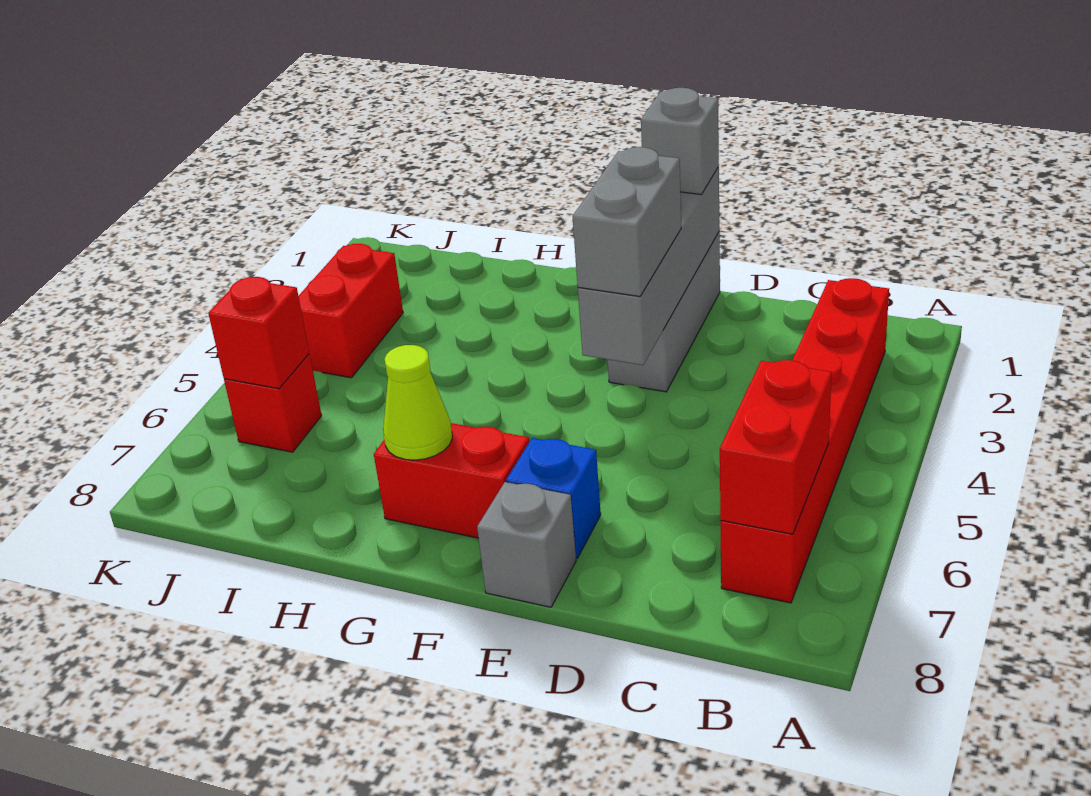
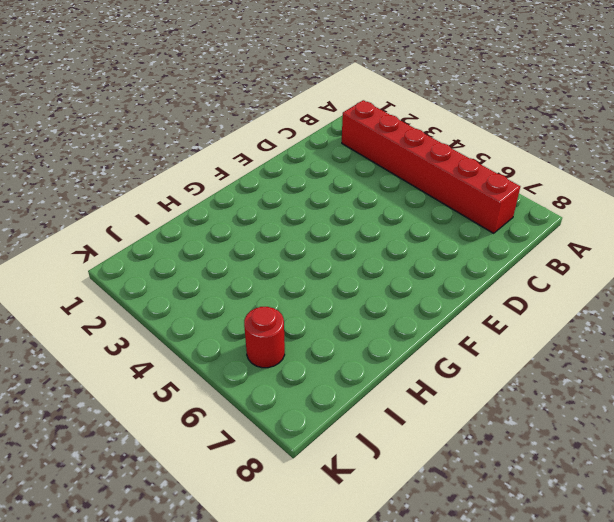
red round brick J6 level 1 -> red brick J6 level 1
none -> grey brick E1:E3 level 1
none -> blue brick E7 level 1
none -> grey brick E8 level 1

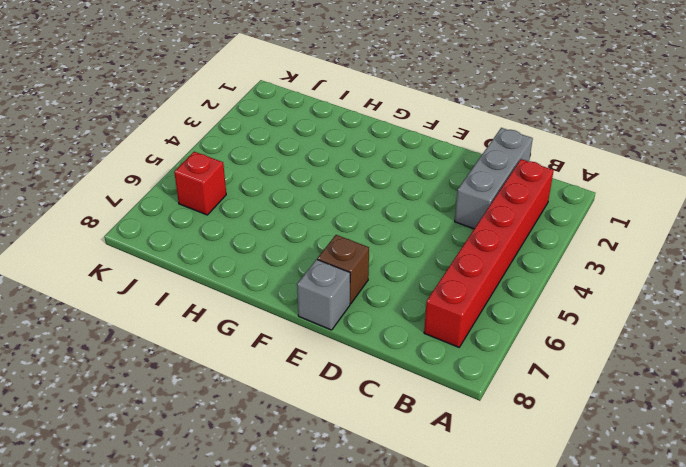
grey brick C1:C3 level 1 -> grey brick E1:E3 level 1
brown brick E7 level 1 -> blue brick E7 level 1
none -> red brick F7:G7 level 1
none -> red brick J3:J4 level 1
none -> red brick B6:B7 level 2

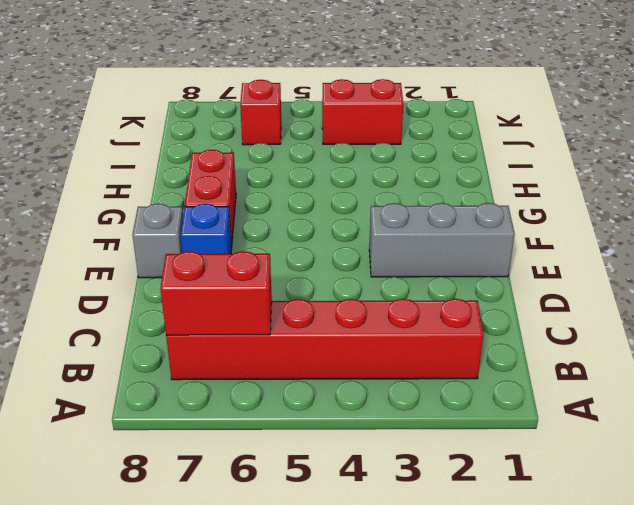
none -> grey brick E1:E4 level 2
none -> lime cone G7 level 2
none -> red brick J6 level 2

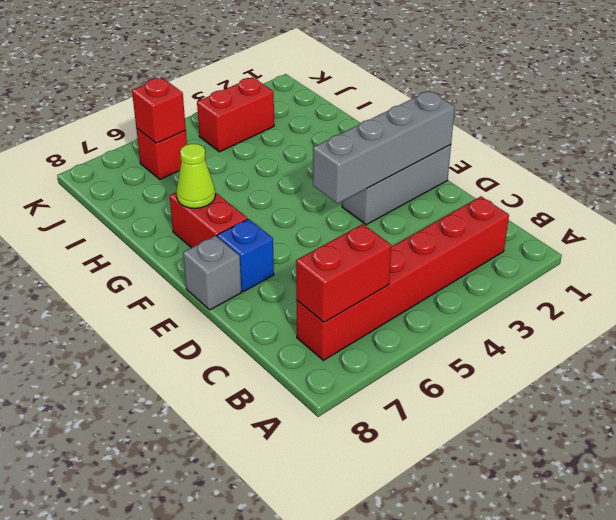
none -> grey brick E1 level 3
none -> grey brick E3:E4 level 3

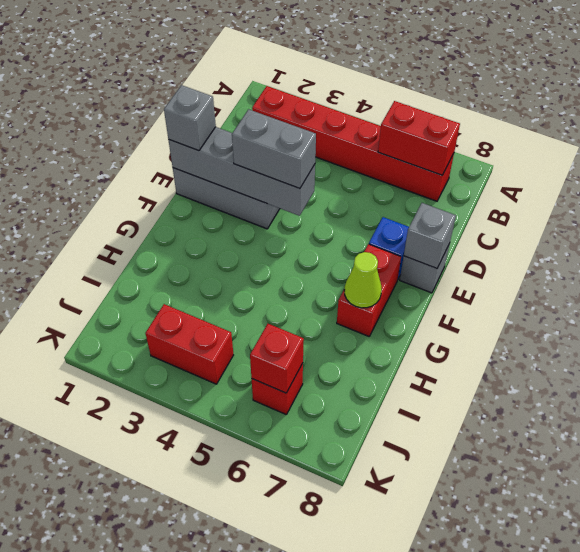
grey brick E8 level 2 -> none

